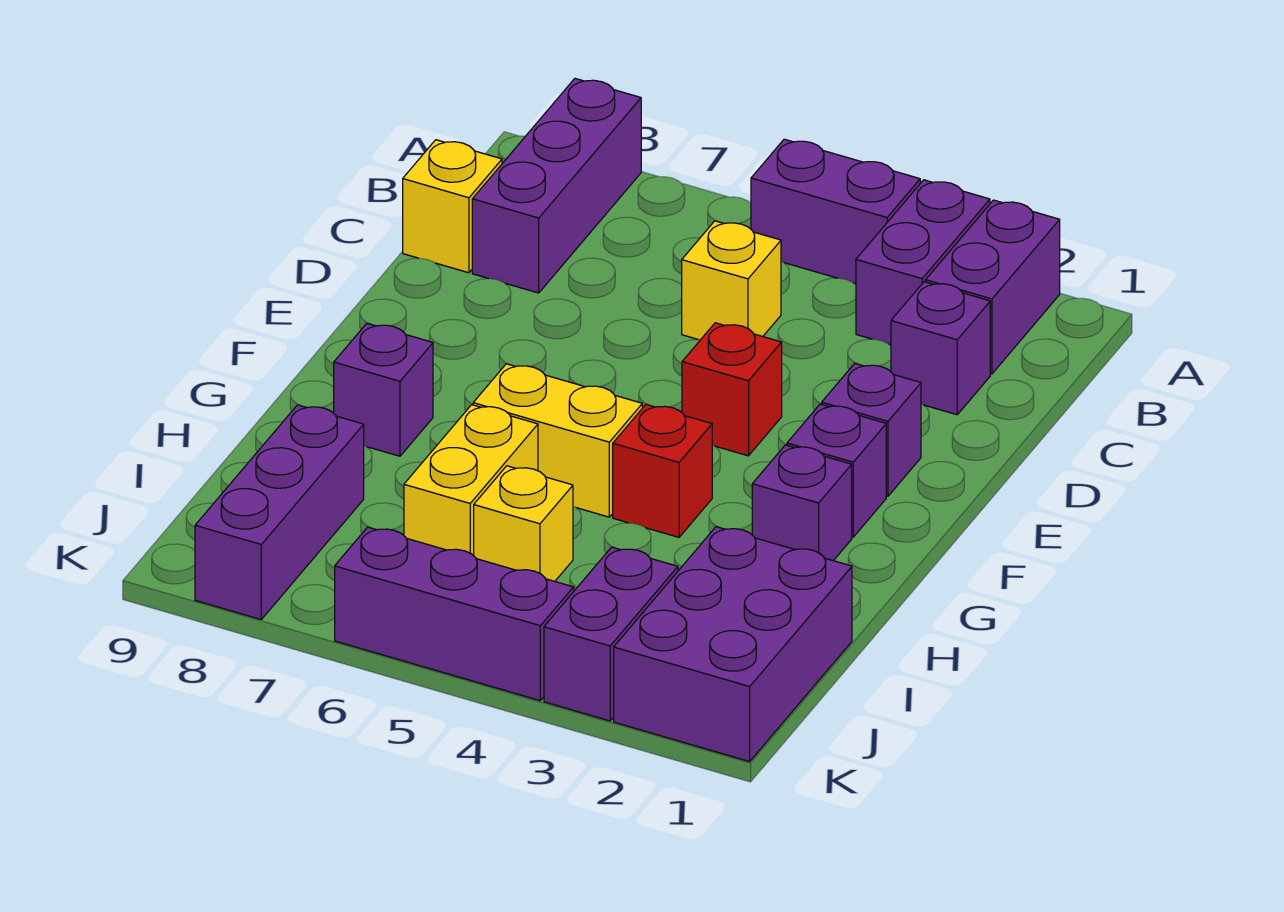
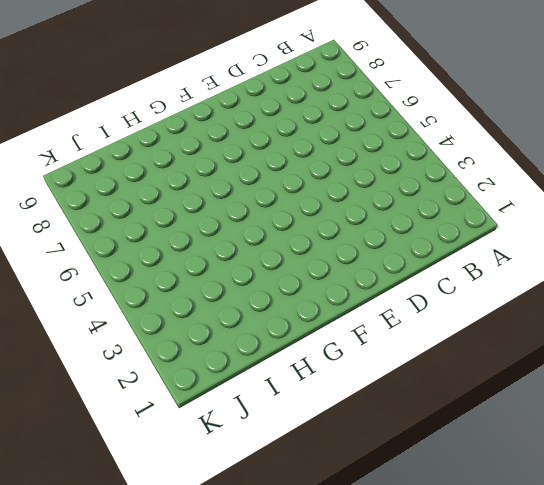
none -> purple brick A2:B2 level 1
none -> purple brick A3:B3 level 1
none -> purple brick A4:A5 level 1

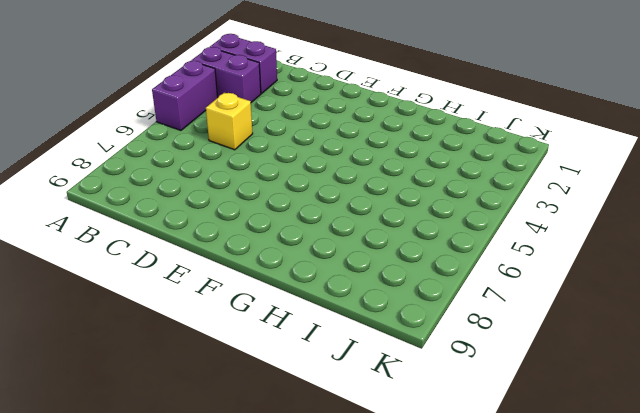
none -> purple brick A8:C8 level 1
none -> purple brick C2 level 1
none -> yellow brick C9 level 1

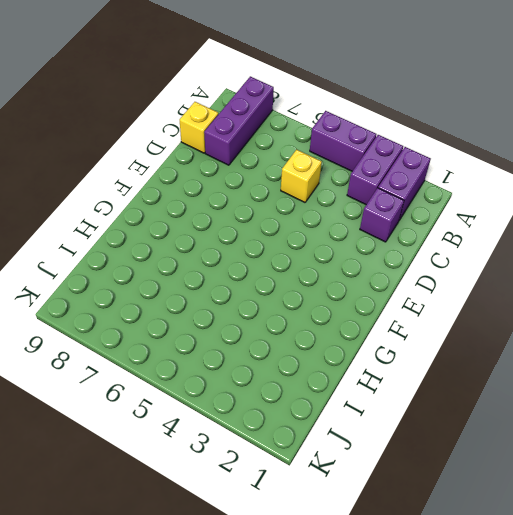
none -> purple brick E2 level 1
none -> red brick E4 level 1
none -> purple brick F2 level 1

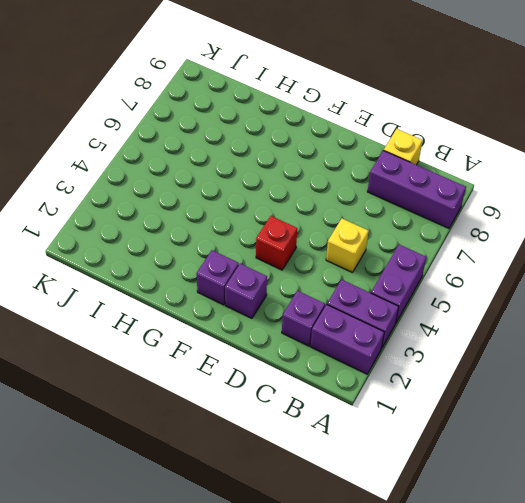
none -> purple brick G2 level 1
none -> red brick G4 level 1
none -> yellow brick G5:G6 level 1

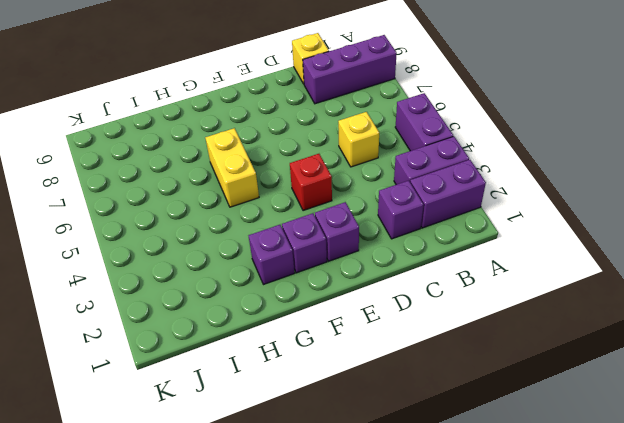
none -> red brick G4 level 1
none -> purple brick G8 level 1
none -> yellow brick H6:I6 level 1

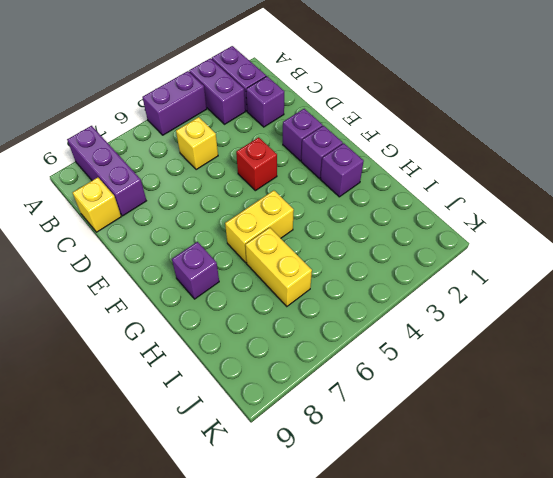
none -> red brick G4 level 1
none -> purple brick I1:K2 level 1
none -> yellow brick I5 level 1

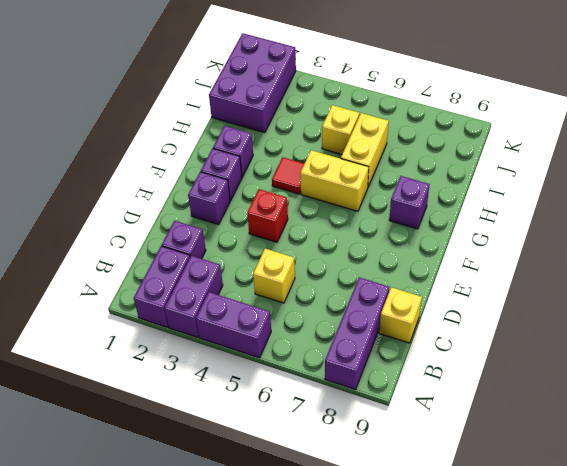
red tile G4 level 1 -> red brick G4 level 1
none -> purple brick I8:K8 level 1
none -> purple brick J3:K3 level 1
none -> purple brick K4:K6 level 1

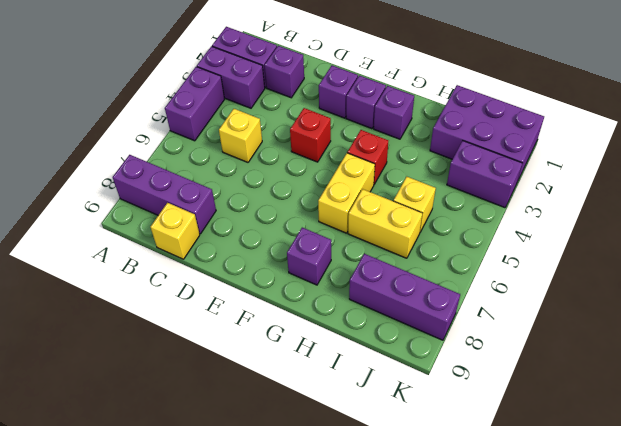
none -> purple brick K4:K6 level 1

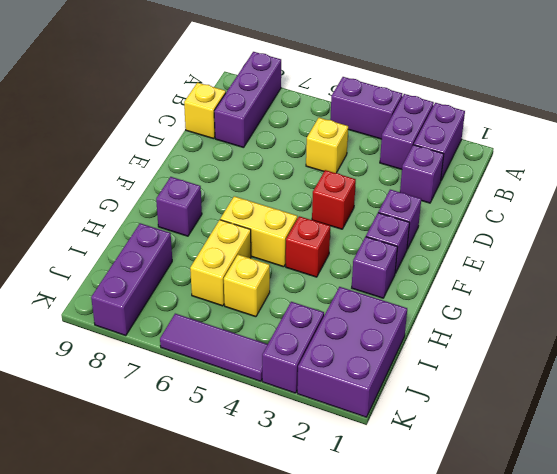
purple tile K4:K6 level 1 -> purple brick K4:K6 level 1

